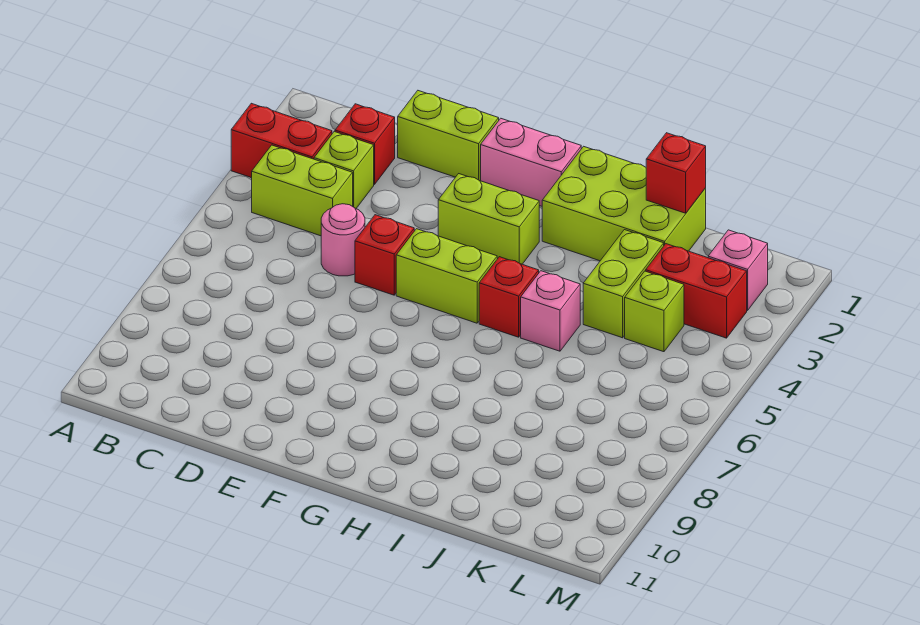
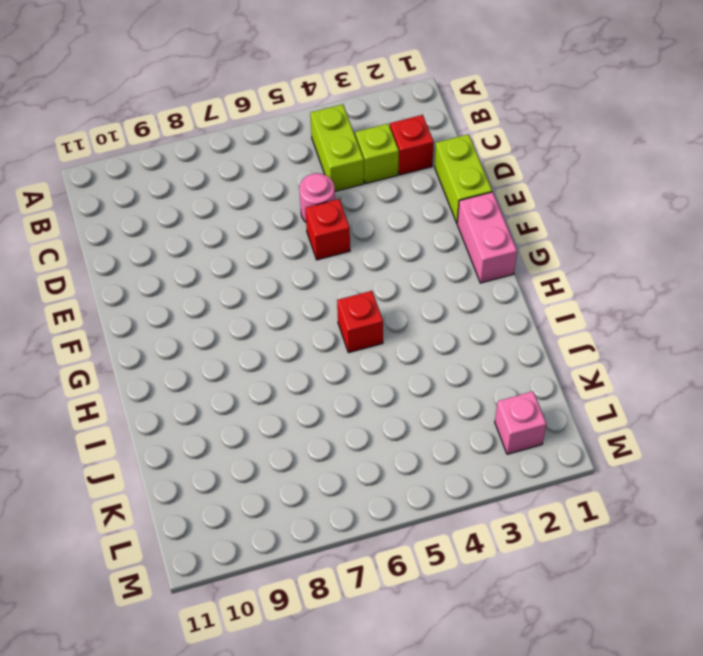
none -> red brick A3:B3 level 1
none -> lime brick F3:G3 level 1
none -> lime brick F5:G5 level 1

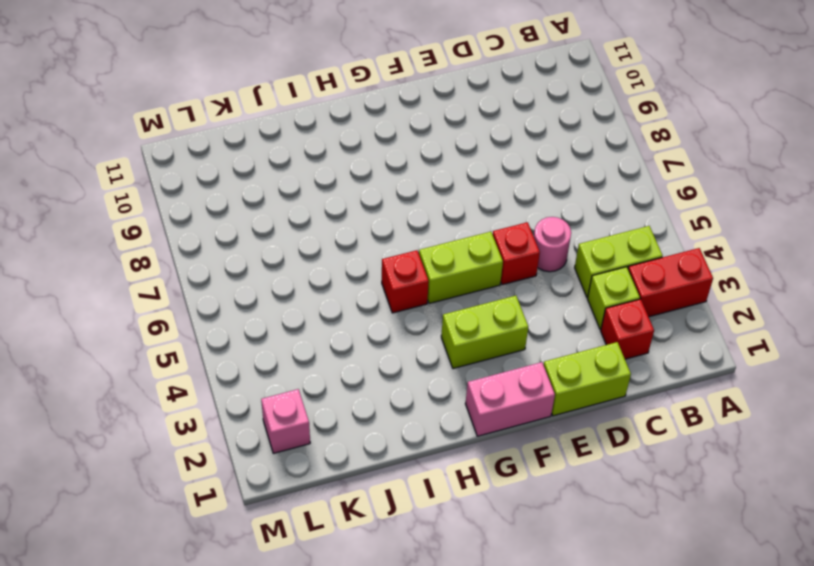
none -> lime brick H1:J2 level 1
none -> pink brick I5 level 1
none -> lime brick J3:J4 level 1

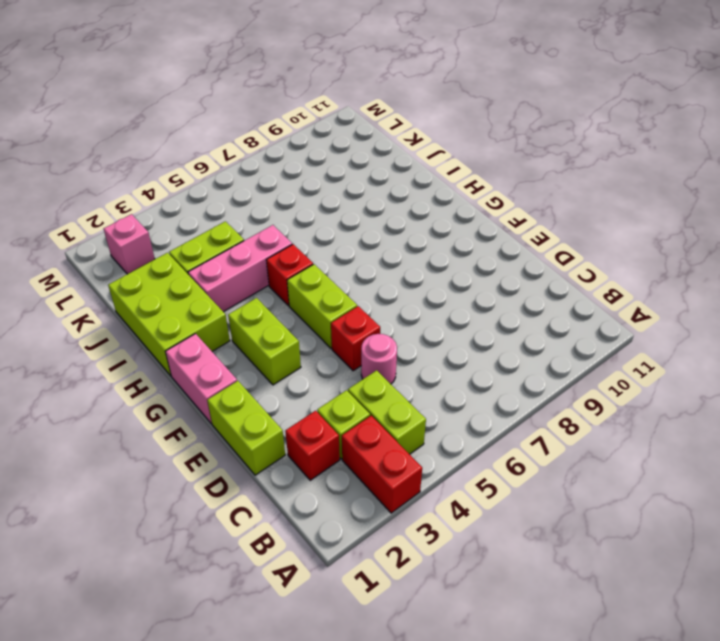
pink brick I3:I5 level 1 -> pink brick I5 level 1
none -> red brick K3:L3 level 1
none -> lime brick K4 level 1
none -> red brick J1 level 2

